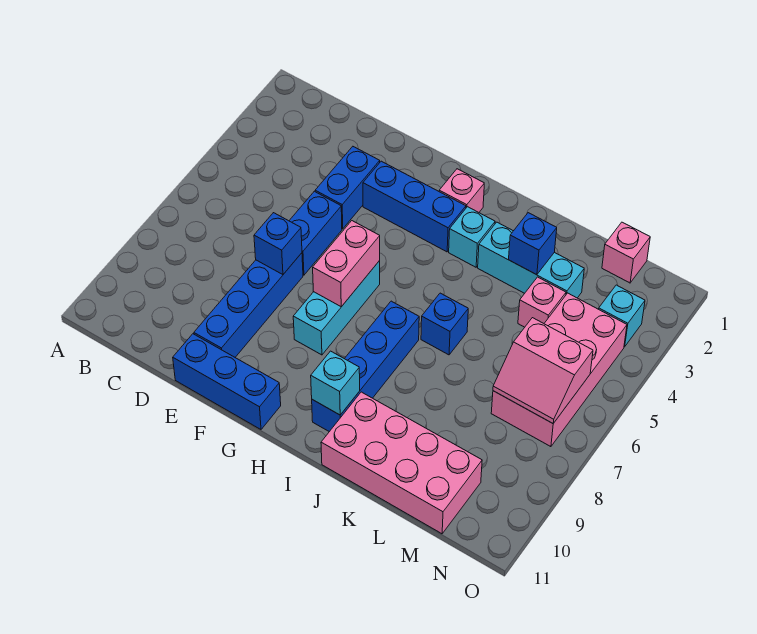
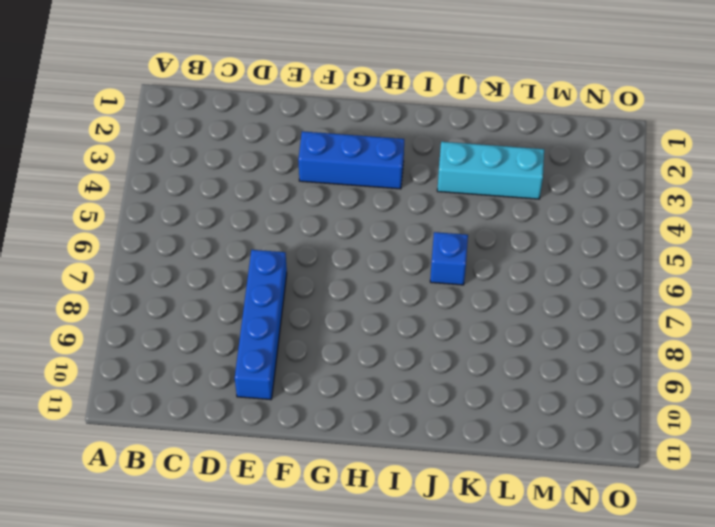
none -> blue brick E3:E4 level 1
none -> blue brick E5:E6 level 1
none -> blue brick E11:G11 level 1

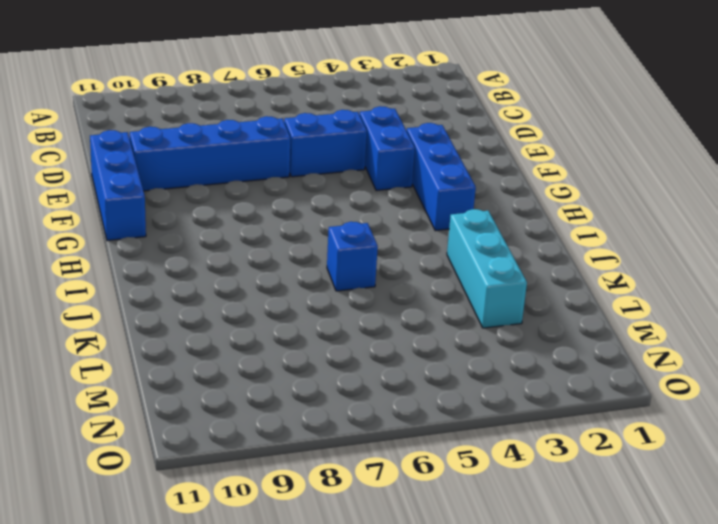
blue brick E4:F4 level 1 -> blue brick E3:E4 level 1
none -> cyan brick G6:G8 level 1
none -> pink brick H2 level 1
none -> cyan brick I3 level 1

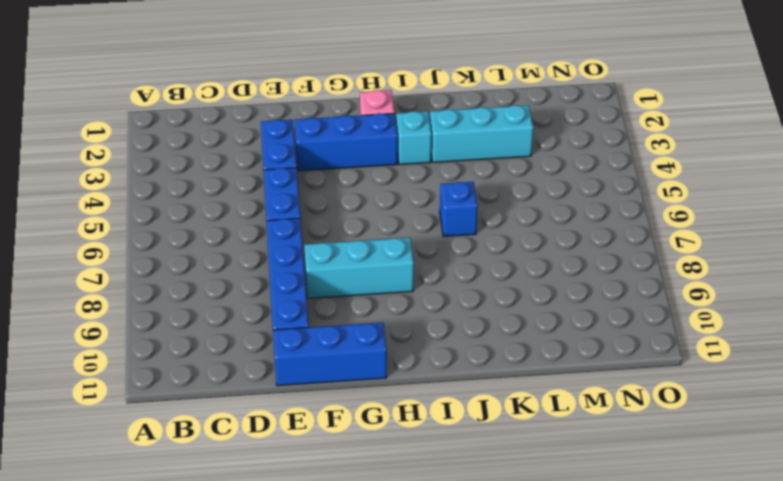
cyan brick F8:H8 level 1 -> cyan brick G6:G8 level 1
none -> blue brick I7:I10 level 1
none -> pink brick J10:M11 level 1
none -> pink brick L4 level 1

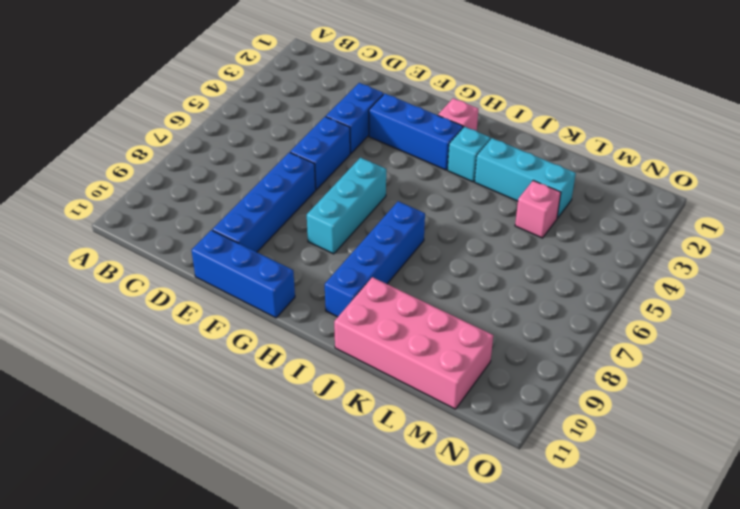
none -> blue brick J6 level 1
none -> pink brick M1 level 1
none -> pink brick M4:N7 level 1

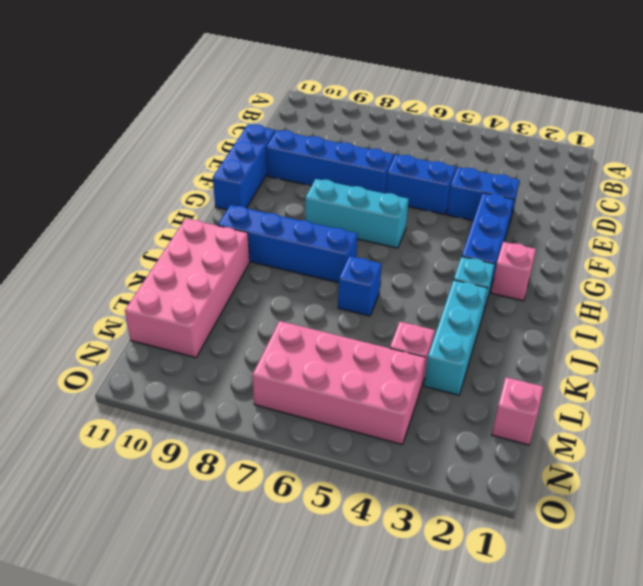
none -> cyan brick N3 level 1
none -> blue brick E7 level 2
none -> pink brick G6:G7 level 2

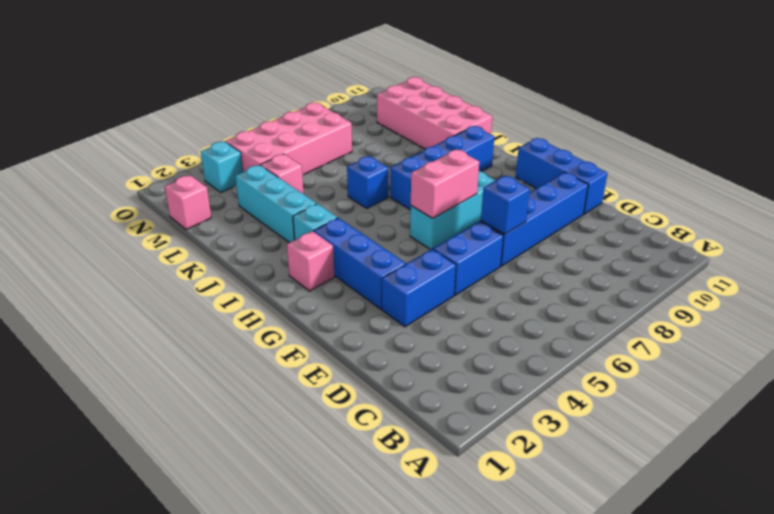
none -> cyan brick I10 level 2
none -> blue brick K3 level 2
none -> pink slope M6:N7 level 2 top 6

